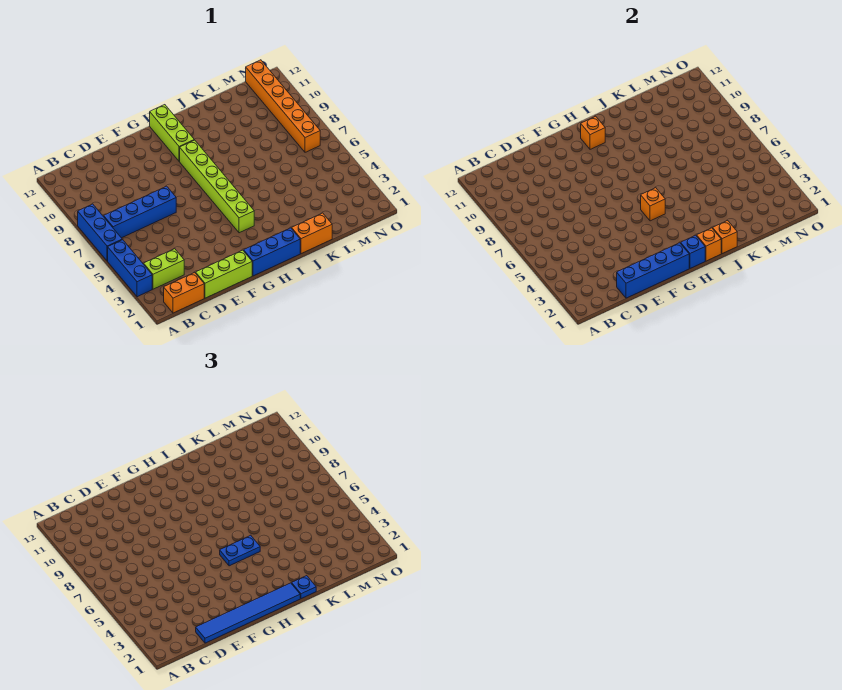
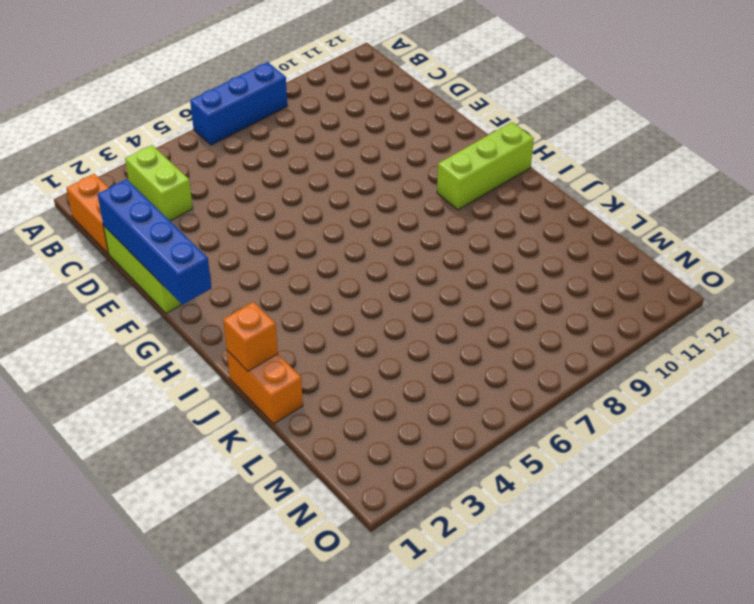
none -> blue brick A3:A5 level 1
none -> blue brick B7:E7 level 1
none -> blue brick G1:I1 level 1

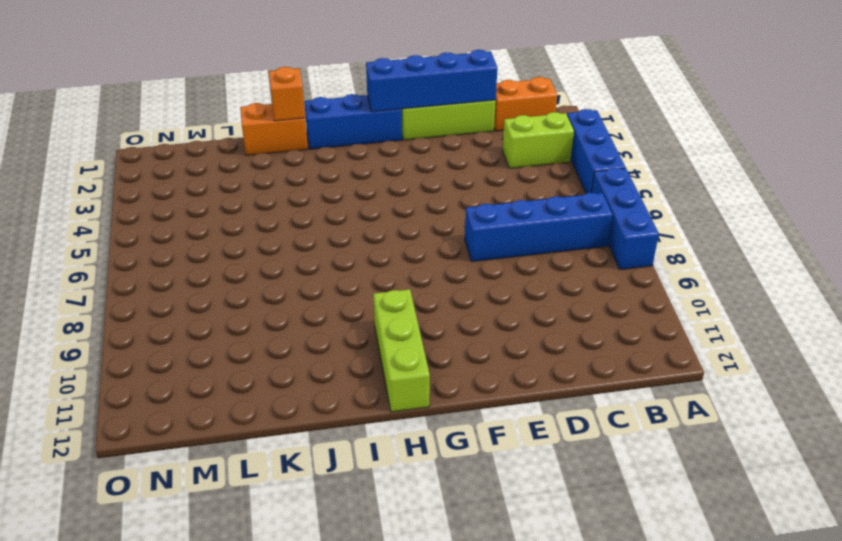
none -> lime brick H4:H9 level 1
none -> orange brick N7:N12 level 1
none -> blue brick H1 level 2

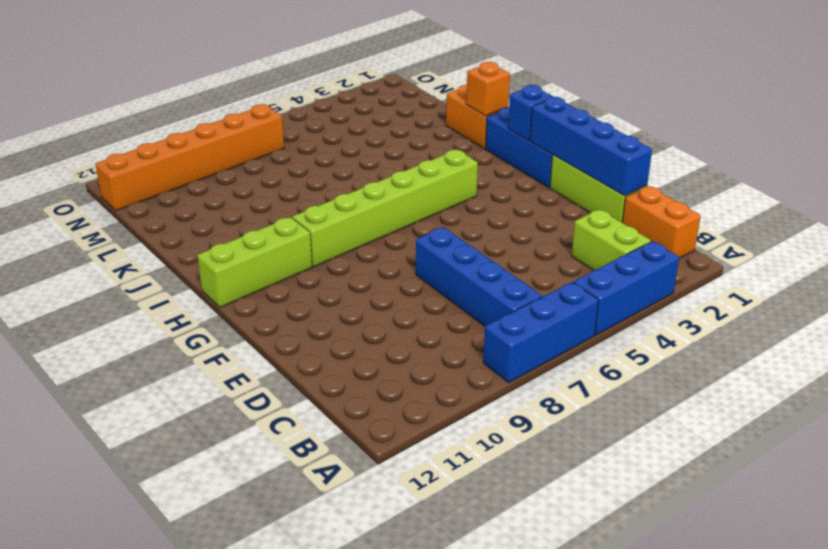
none -> orange brick H5 level 2
none -> orange brick H11 level 2
none -> orange brick I1 level 2

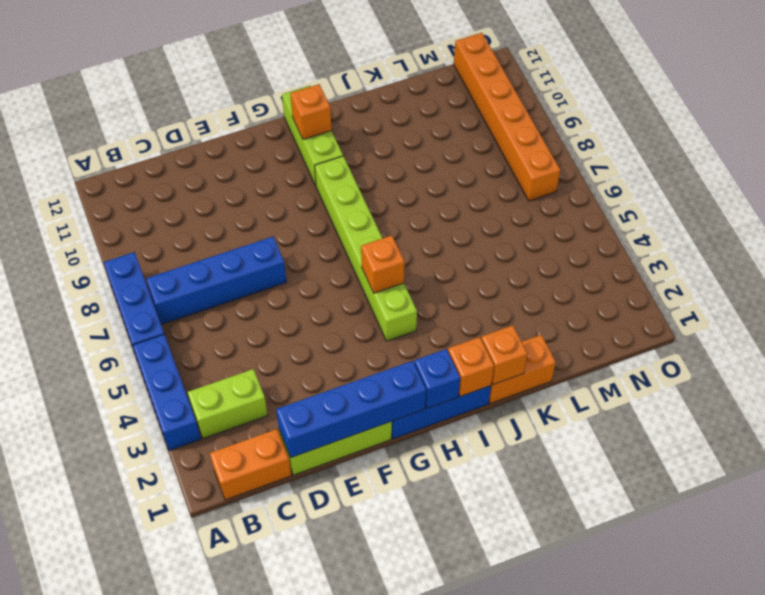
none -> blue tile D1:I1 level 3
none -> blue plate H5:I5 level 3
none -> blue plate J1 level 3

